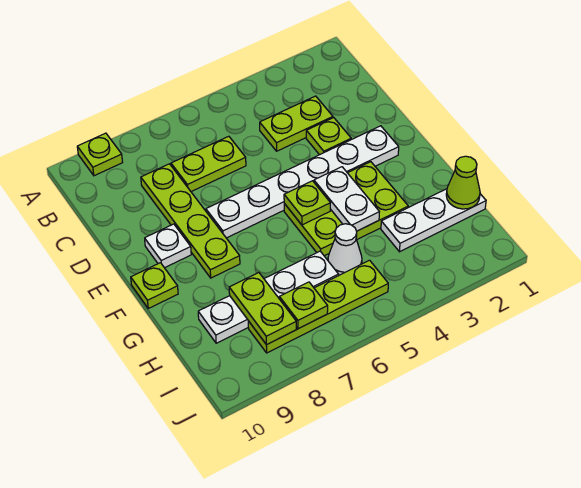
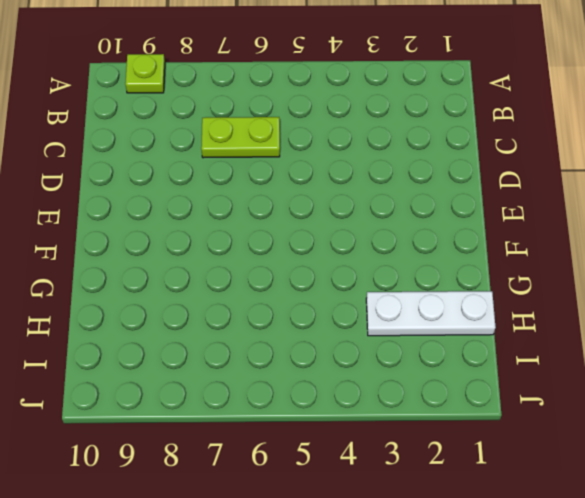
none -> lime plate C3:C4 level 1
none -> lime plate C8:F8 level 1
none -> lime plate D3 level 1

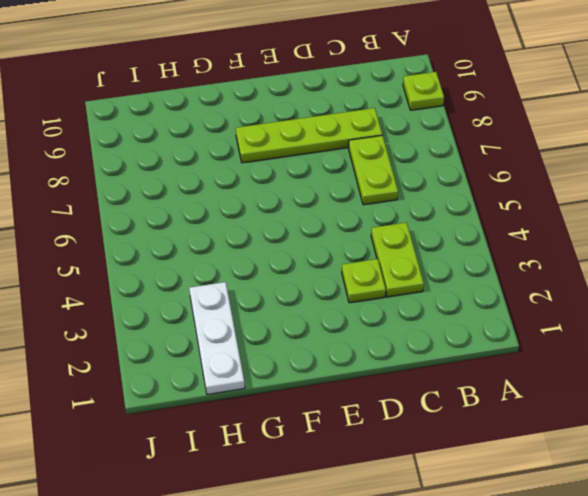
none -> white plate E2:E7 level 1
none -> white plate E9 level 1
none -> lime plate F3:G5 level 1

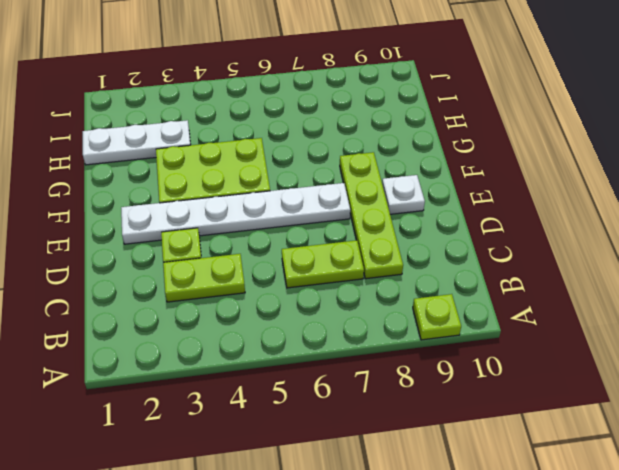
none -> lime plate F10 level 1
none -> white cone H5 level 1
none -> white plate H6:H9 level 1

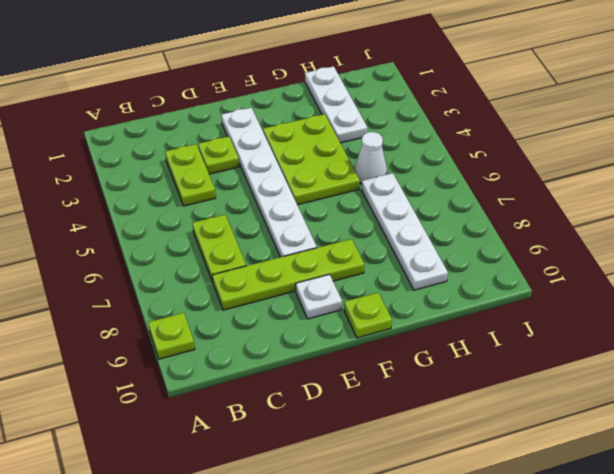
none -> lime plate I5:I8 level 1
none -> white plate F4:G4 level 2
none -> lime plate F5 level 2

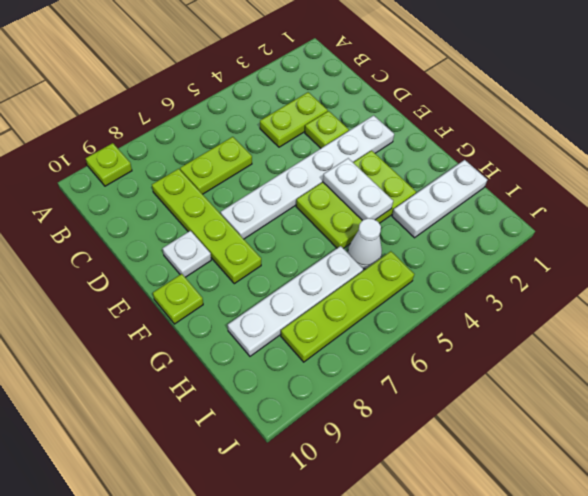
none -> lime plate F5 level 2
none -> lime cone H1 level 2
none -> lime plate H8:I8 level 2

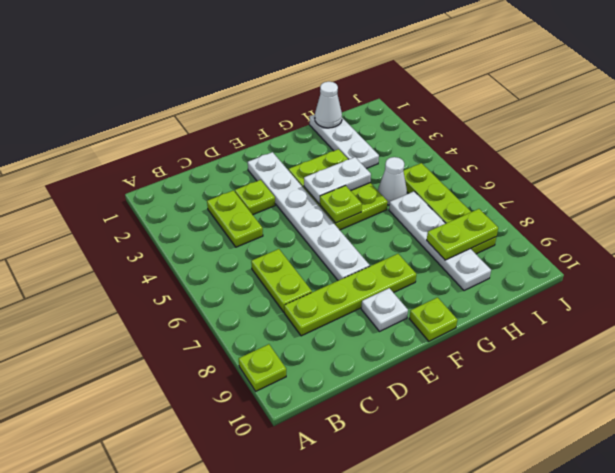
white cone H1 level 2 -> lime cone H1 level 2
none -> lime plate I7 level 2

